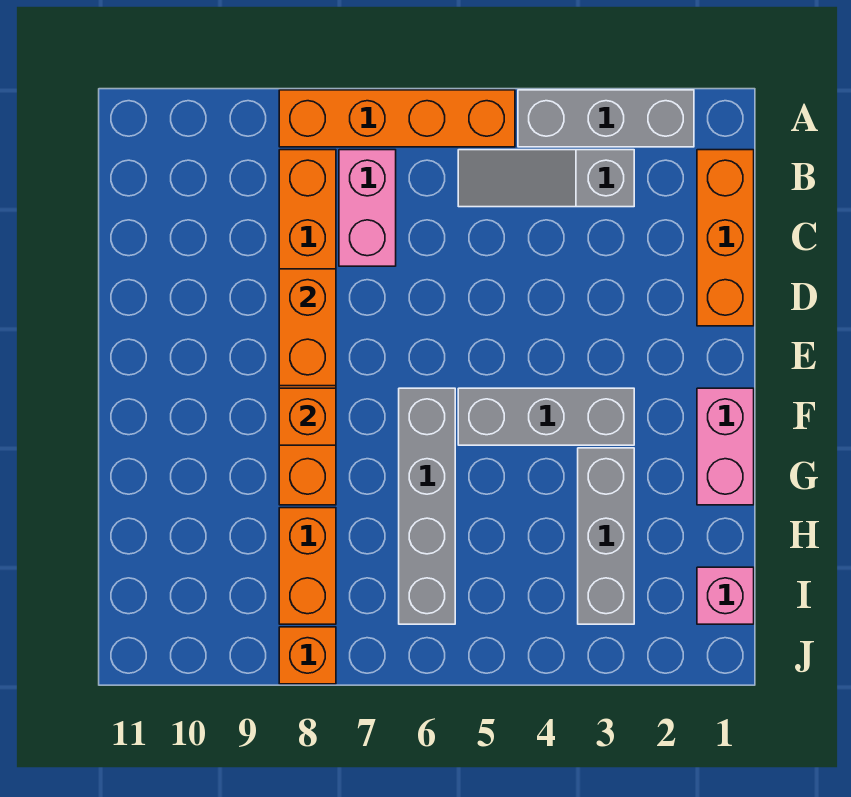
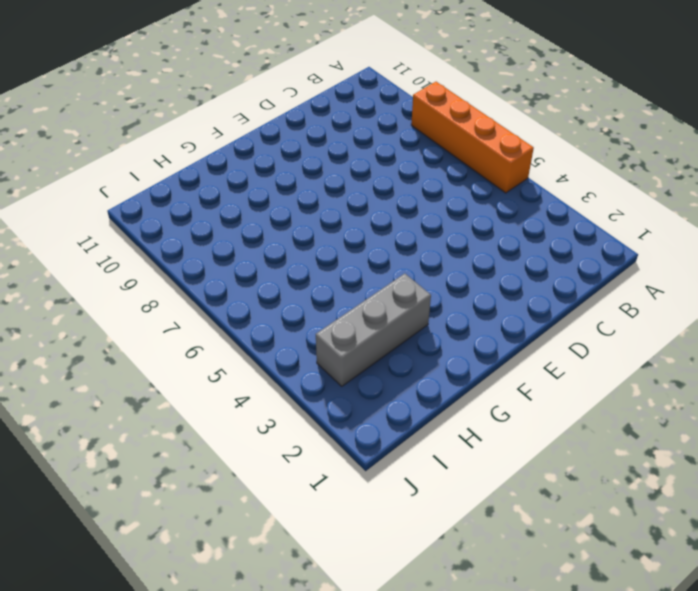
none -> grey brick A2:A4 level 1
none -> orange brick B1:D1 level 1
none -> grey slope B3:B5 level 1 top 3

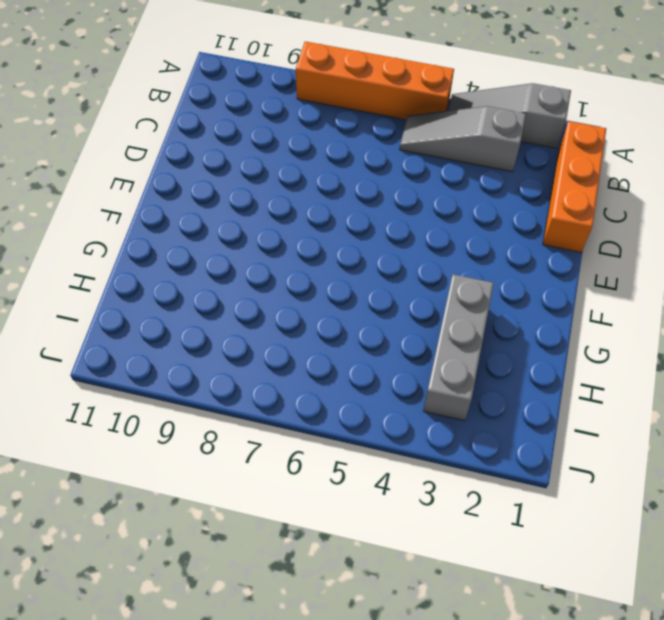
grey slope A2:A4 level 1 top 2 -> grey brick A2:A4 level 1
none -> pink brick B7:C7 level 1
none -> orange brick B8:G8 level 1
none -> pink brick F1:G1 level 1

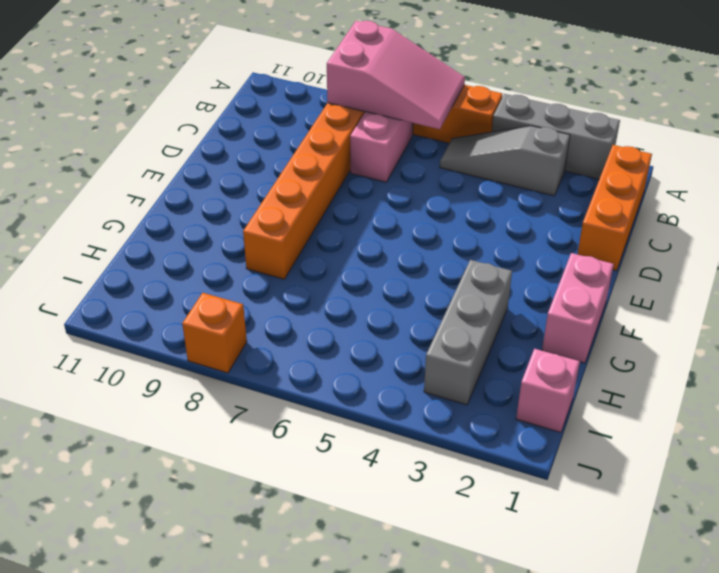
pink slope A6:B8 level 2 top 8 -> none
none -> grey brick F3:F5 level 1
none -> grey brick F6:I6 level 1
none -> orange brick H8:I8 level 1

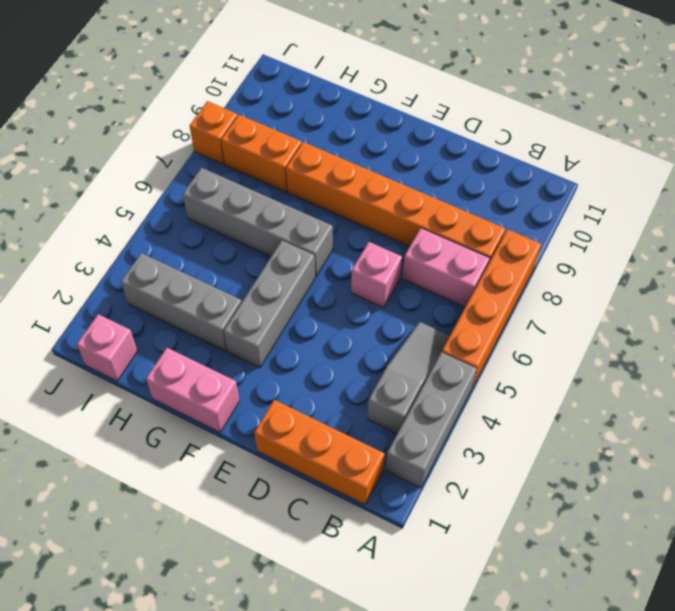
pink brick D6 level 1 -> none
none -> orange brick D8:E8 level 2
none -> orange brick F8 level 2

